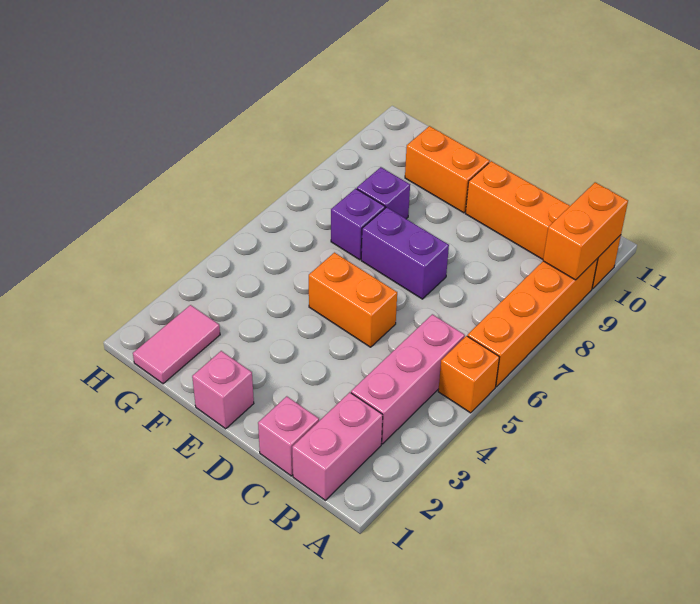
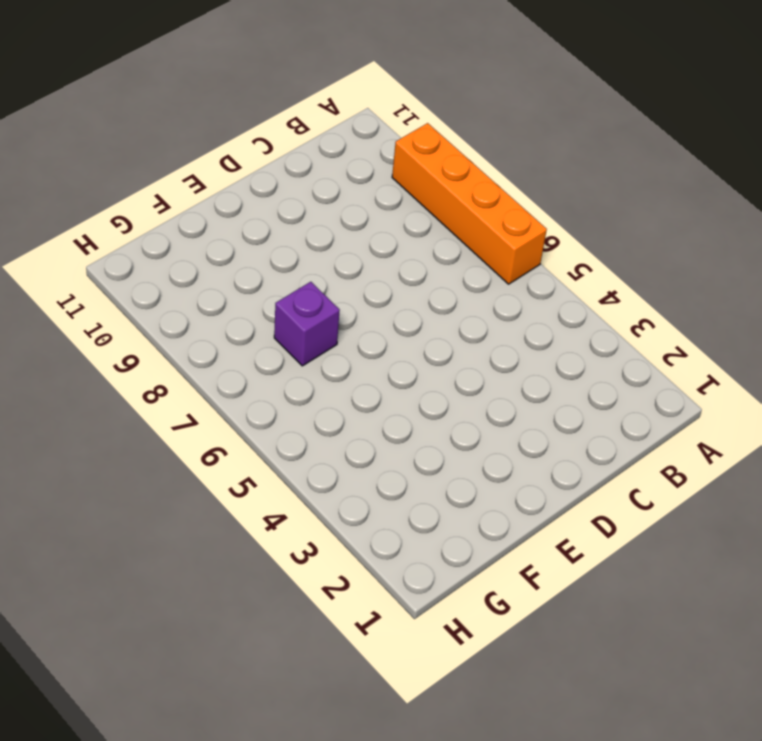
none -> orange brick A5 level 1
none -> orange brick A10:D10 level 1
none -> pink brick B1:B2 level 1

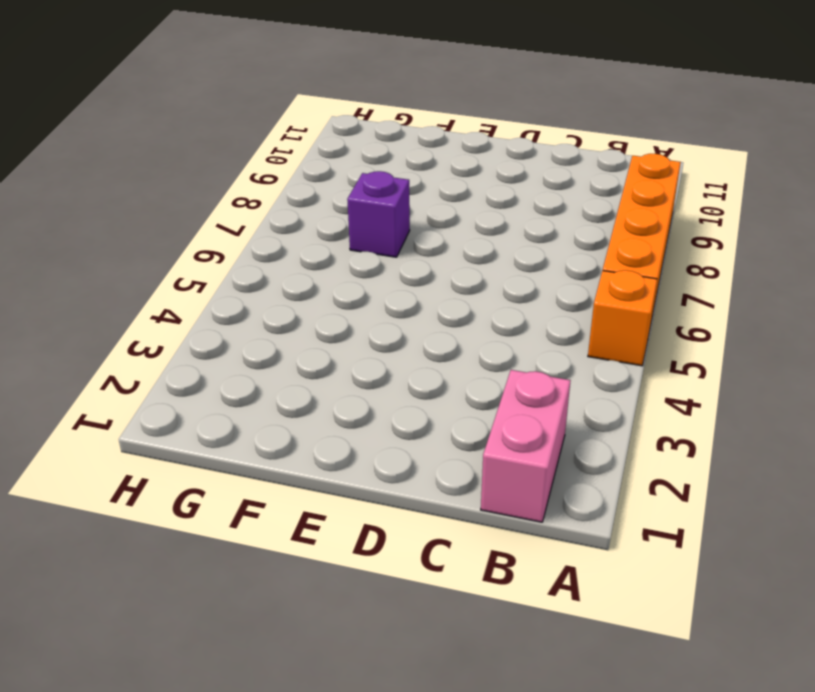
none -> orange brick A10:D10 level 1
none -> pink brick B3:B5 level 1
none -> pink brick C1 level 1

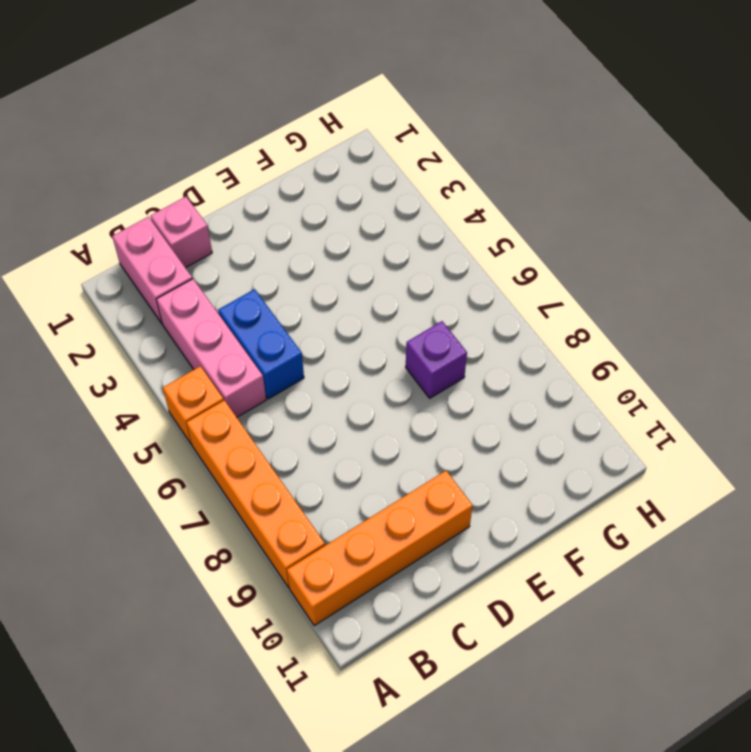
blue brick C4:C5 level 1 -> none
none -> orange brick D5:E5 level 1
none -> purple brick D7:E7 level 1
none -> pink brick E1 level 1

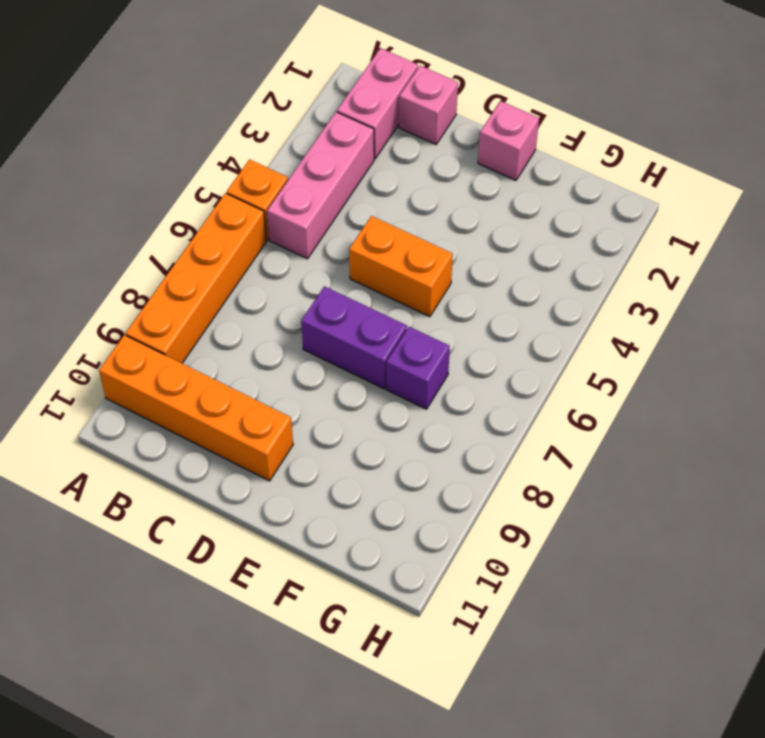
none -> orange brick E10:F10 level 1
none -> purple brick F8 level 1
none -> pink tile G1:G2 level 1

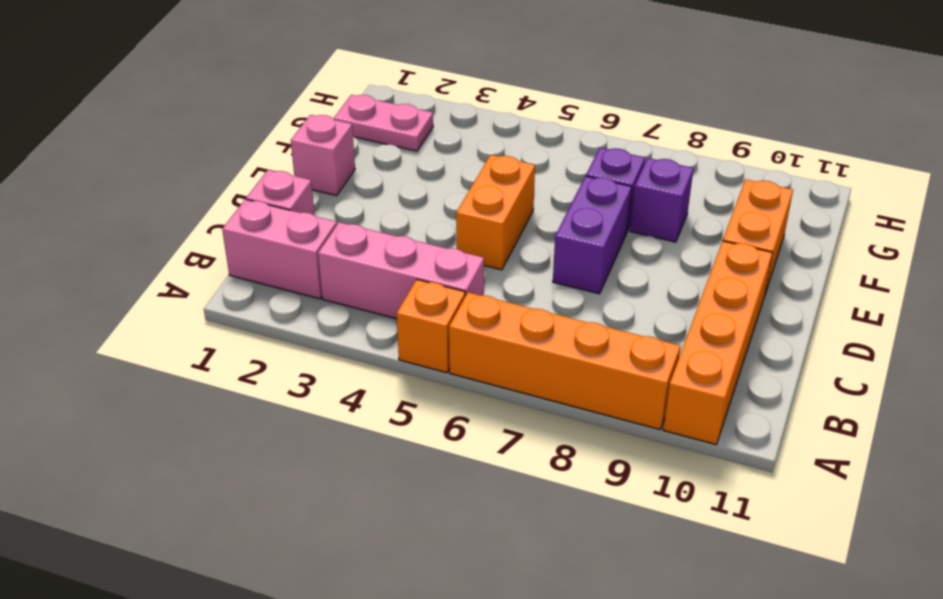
pink plate G1:G2 level 1 -> pink tile G1:G2 level 1
none -> orange brick A9:A10 level 2

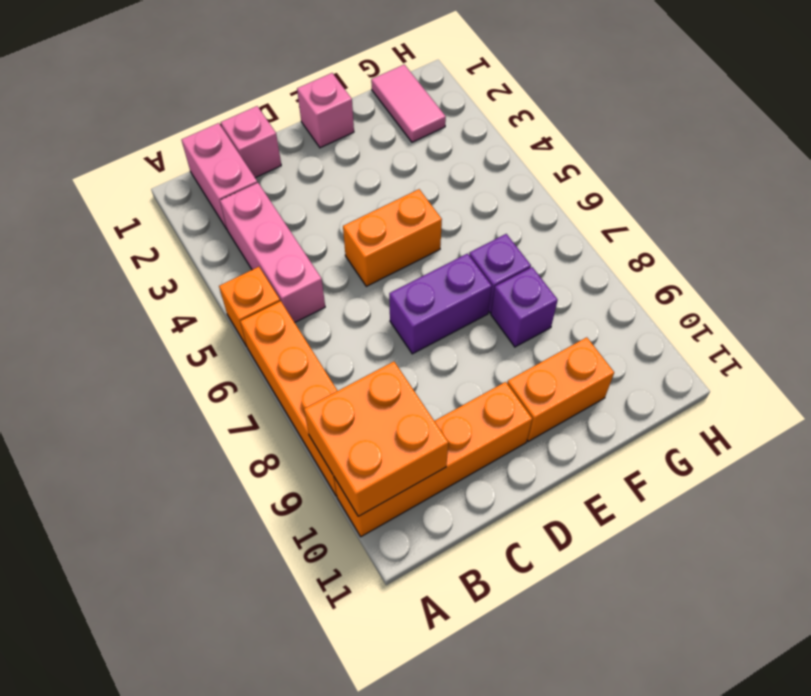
orange brick A9:B10 level 2 -> orange brick A9:A10 level 2

